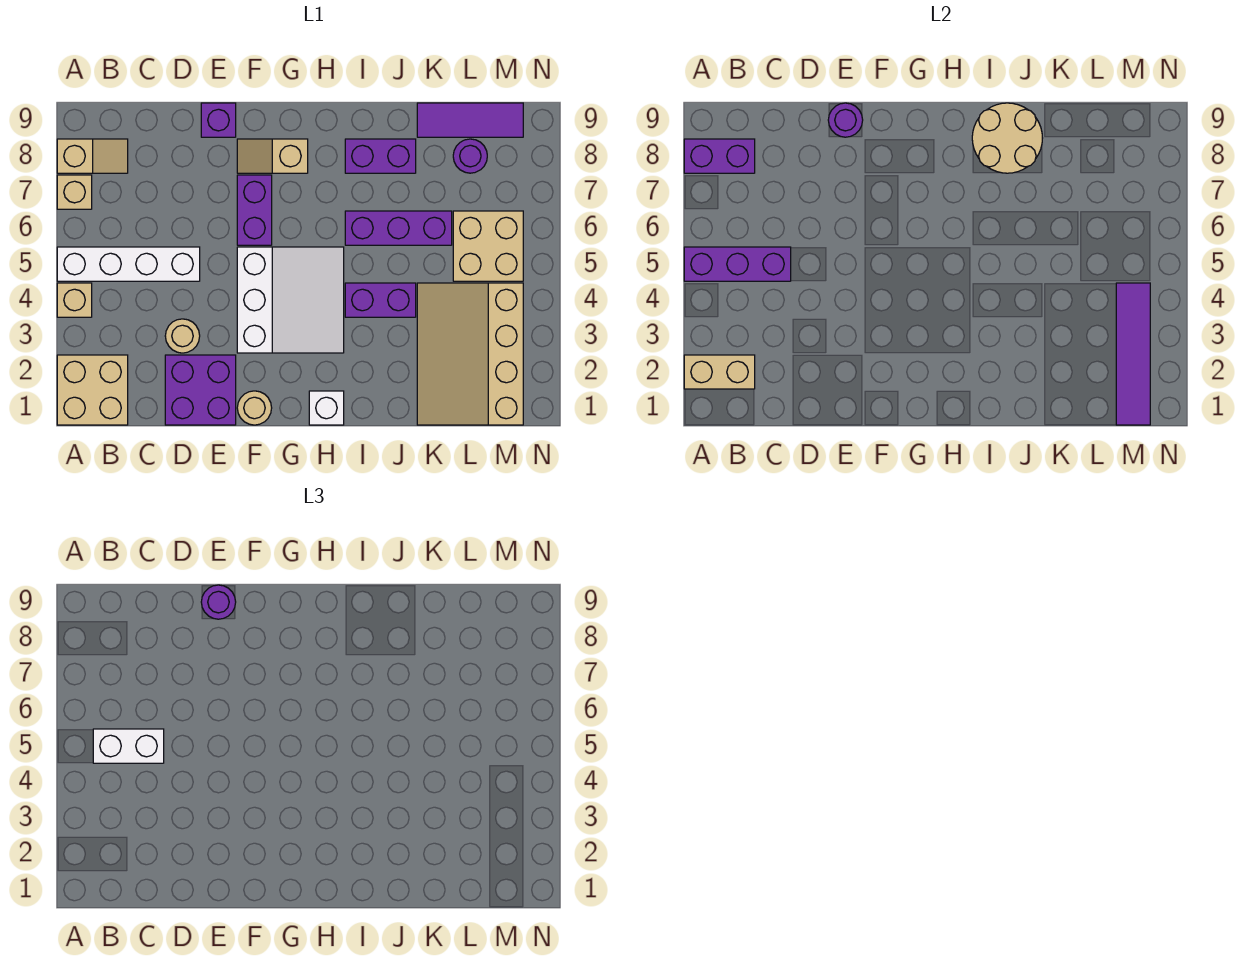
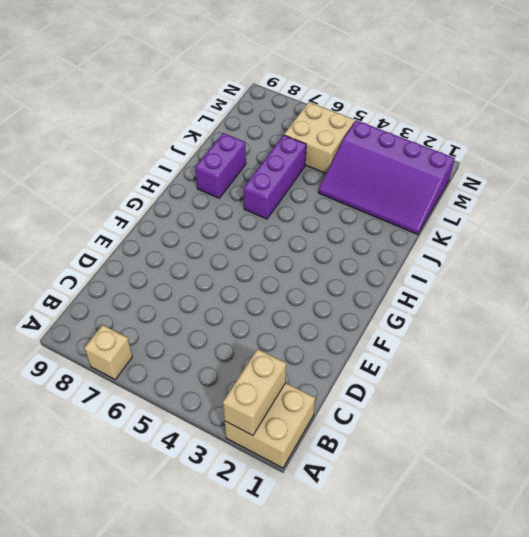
purple slope K1:M4 level 1 top M -> tan slope K1:M4 level 1 top M
none -> tan brick A4 level 1
none -> white brick A5:D5 level 1
none -> tan slope A8:B8 level 1 top A

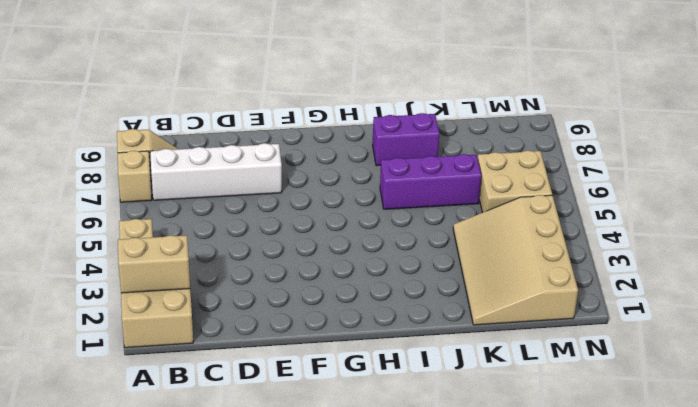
white brick B7:E7 level 1 -> white brick A5:D5 level 1
none -> purple brick D1:E2 level 1
none -> tan round brick D3 level 1
none -> purple brick E9 level 1

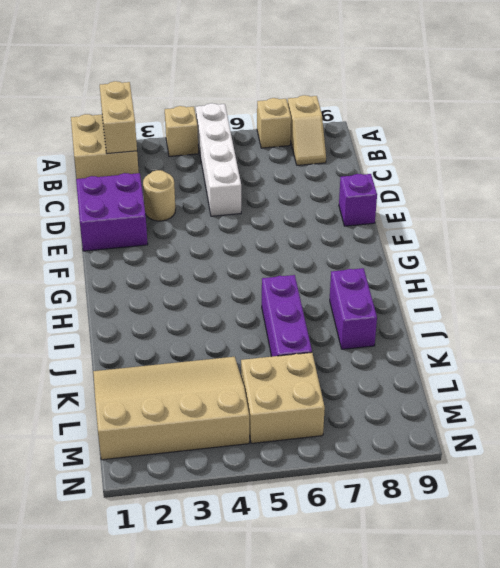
none -> tan round brick F1 level 1
none -> white slope F3:H5 level 1 top F
none -> purple brick F6:F7 level 1

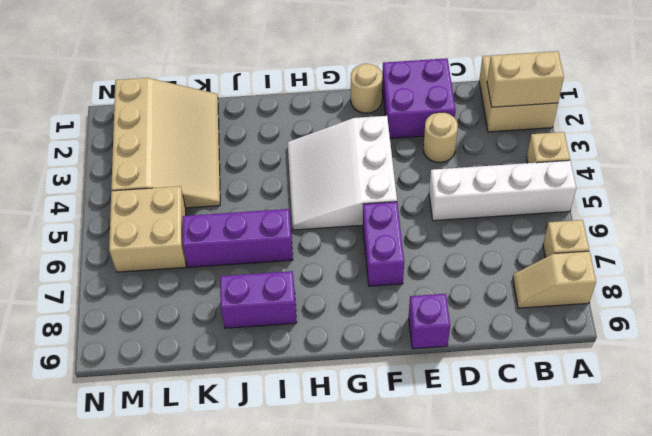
none -> tan slope F8:G8 level 1 top G
none -> white brick H1 level 1
none -> purple brick I4:J4 level 1

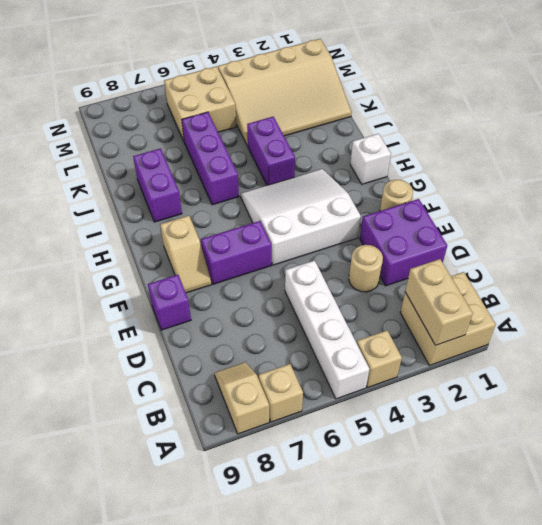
none -> purple tile K9:M9 level 1
none -> purple round brick L8 level 1
none -> purple brick A5:C5 level 2

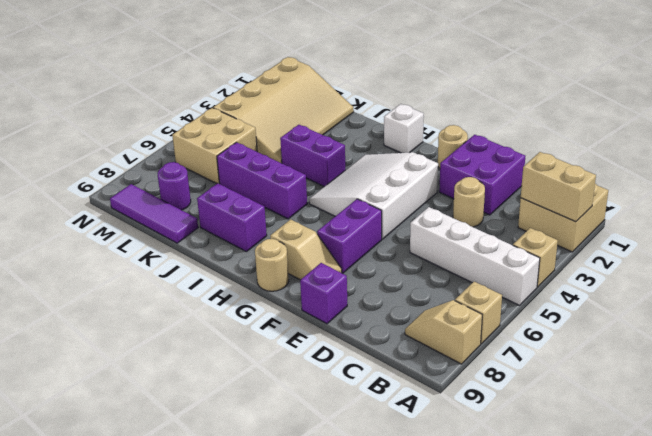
tan round brick G9 level 1 -> none
none -> purple brick A5:C5 level 2
none -> purple brick A8:B8 level 2
none -> purple round brick E9 level 2

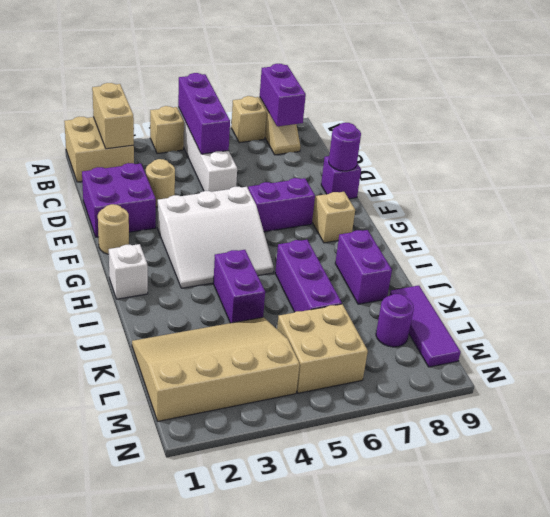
none -> tan round brick I8:J9 level 2
none -> purple tile M1:M4 level 2
none -> white brick B5:C5 level 3

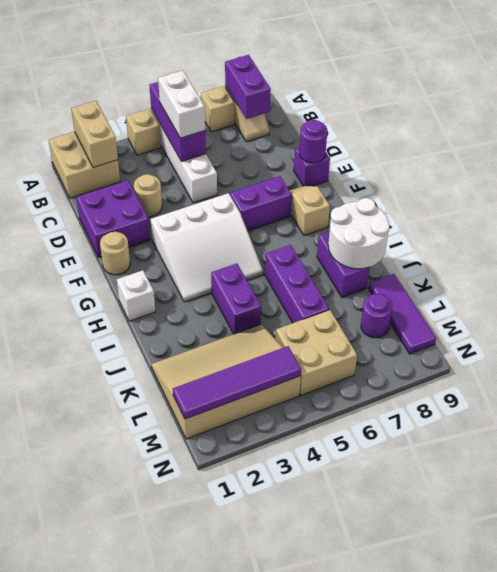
white round brick I8:J9 level 2 -> tan round brick I8:J9 level 2
none -> purple round brick E9 level 3

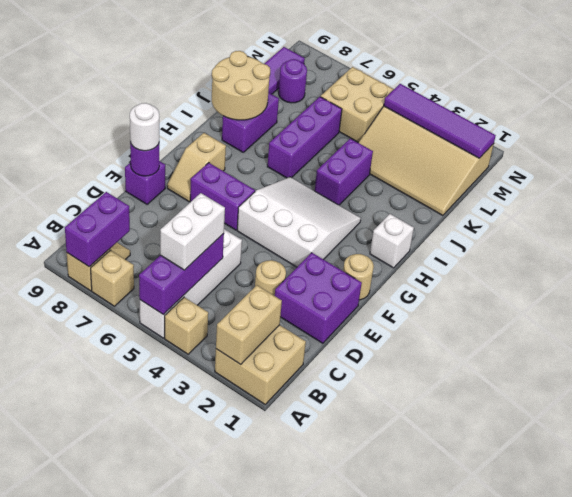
white round brick E9 level 3 -> purple round brick E9 level 3

